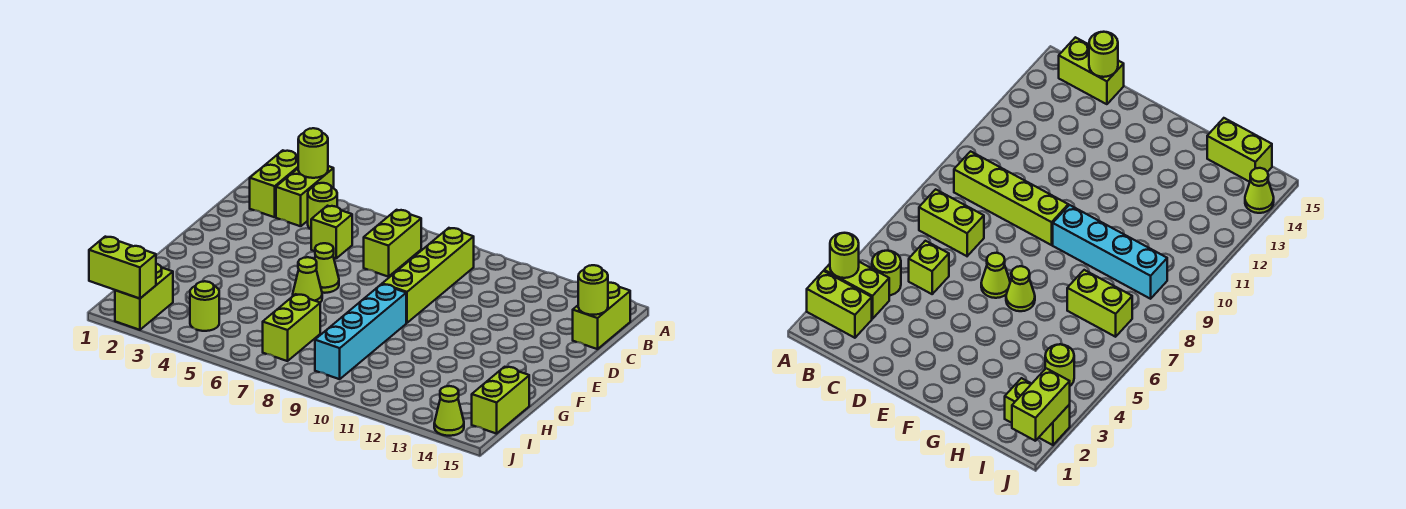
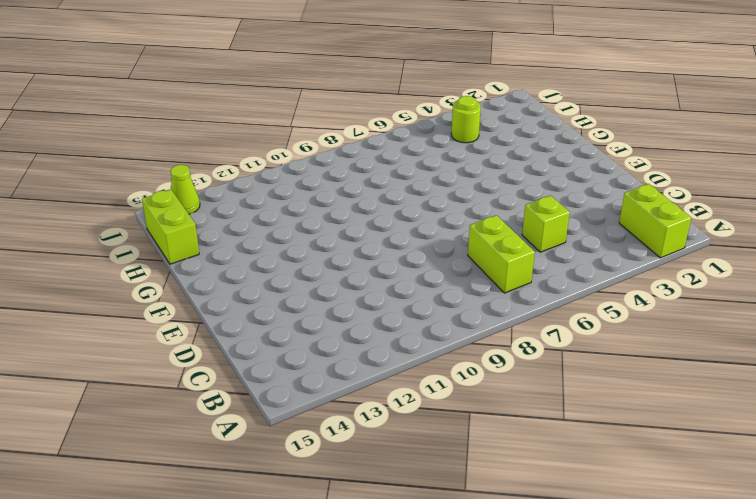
none -> lime brick A3:B3 level 1
none -> lime round brick B4 level 1
none -> lime brick B9:E9 level 1

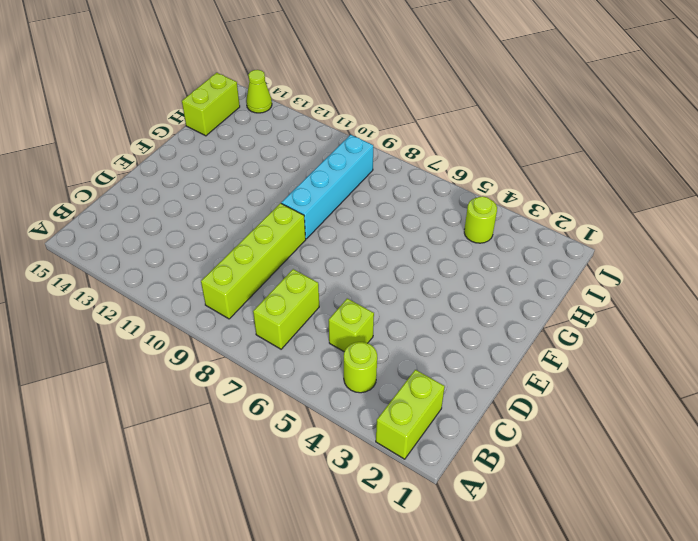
none -> lime brick A3:B3 level 1
none -> lime brick B15:C15 level 1
none -> lime cone E6 level 1

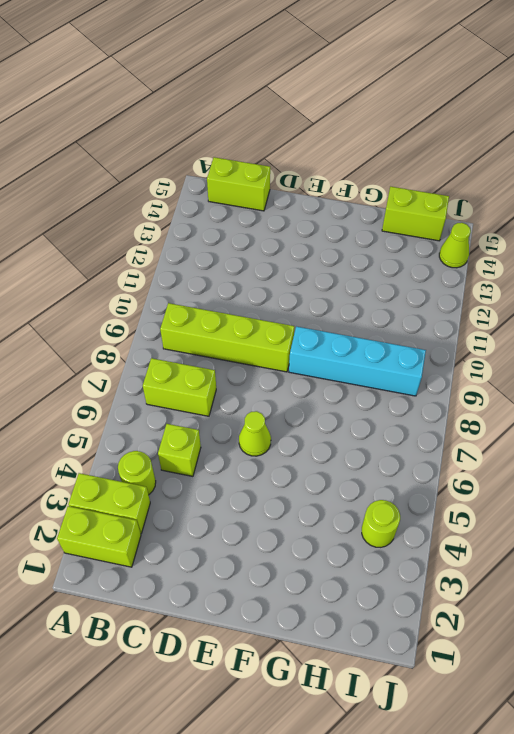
none -> lime cone F6 level 1
none -> lime brick H7:I7 level 1
none -> lime brick I2:J2 level 1

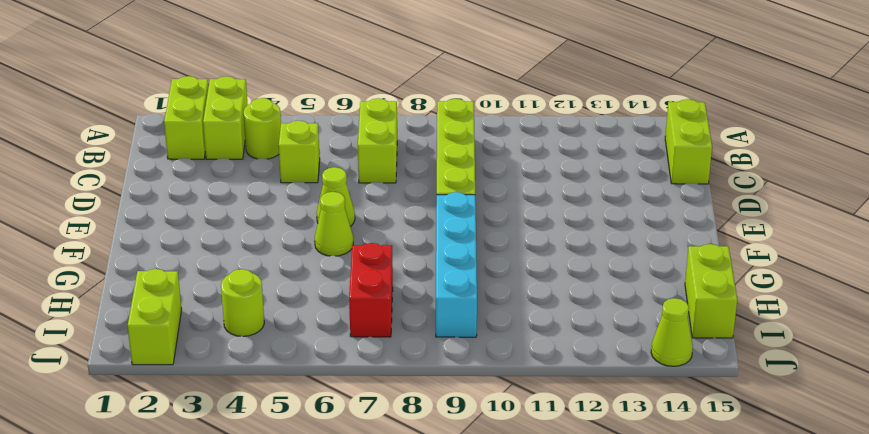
red brick H7:I7 level 1 -> lime brick H7:I7 level 1
none -> lime round brick A3 level 2
none -> lime round brick C15 level 2
none -> lime brick J1:J2 level 2

